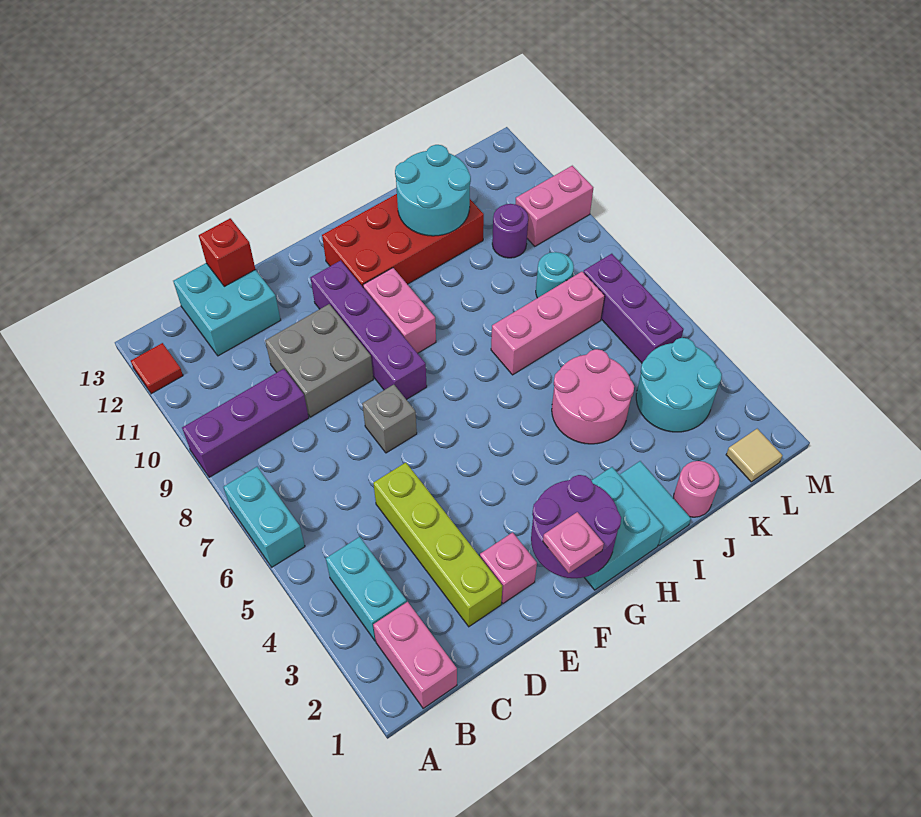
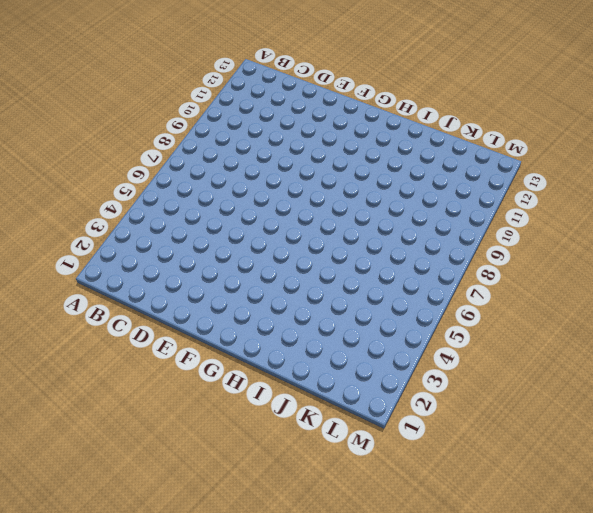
none -> cyan brick A6:A7 level 1
none -> purple brick A9:C9 level 1
none -> red tile A12 level 1

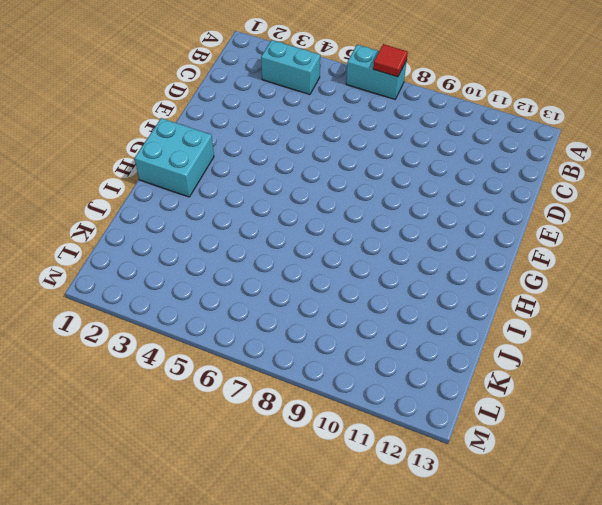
red tile A7 level 2 -> red tile A12 level 1
none -> purple brick A9:C9 level 1
none -> pink brick B1:B2 level 1
none -> cyan brick C12:D13 level 1

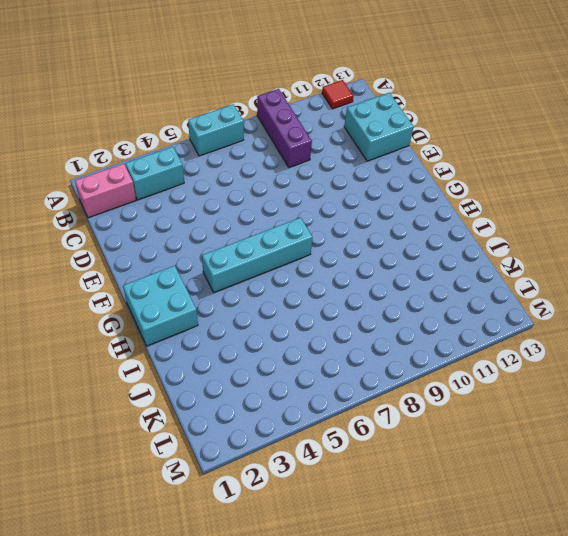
cyan brick G4:G7 level 1 -> none
none -> lime brick D2:D5 level 1
none -> grey brick D9:E10 level 1
none -> pink brick E2 level 1

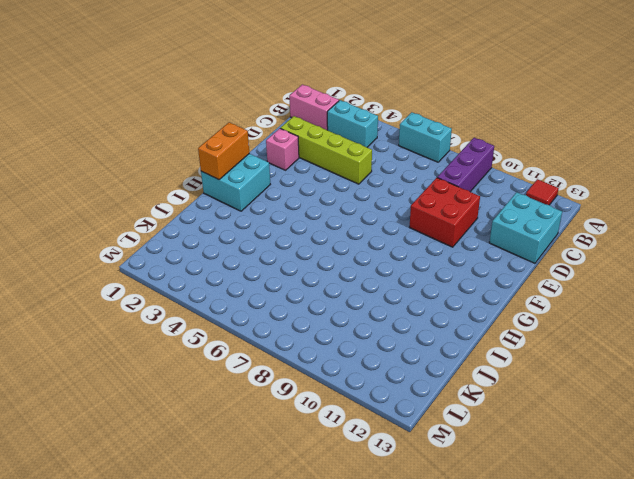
red brick D9:E10 level 1 -> grey brick D9:E10 level 1
orange brick G1:H1 level 2 -> purple round brick F1:G2 level 2
none -> grey brick E7 level 1
none -> purple brick F8:F11 level 1
none -> pink brick G9:G10 level 1

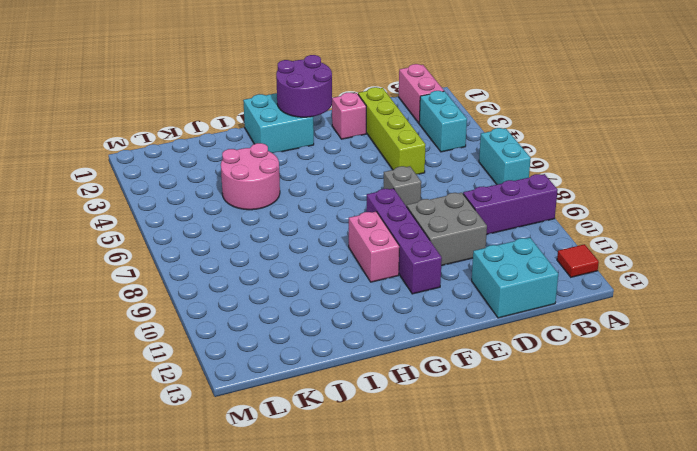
none -> red brick G11:J12 level 1
none -> cyan tile I1:I2 level 1
none -> pink brick I7:K7 level 1

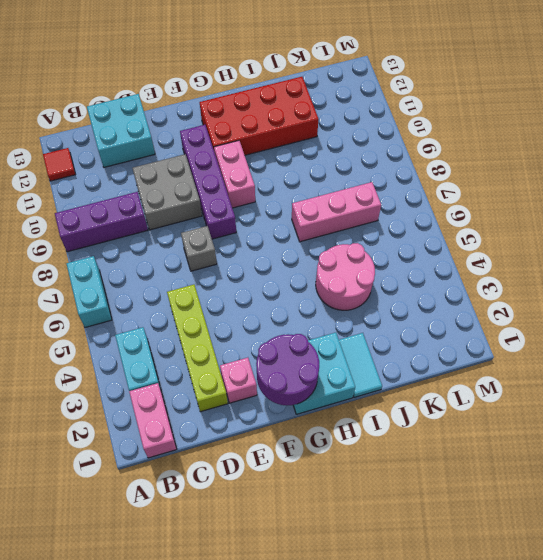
none -> pink round brick J1 level 1
none -> cyan round brick K3:L4 level 1
none -> cyan round brick K8 level 1

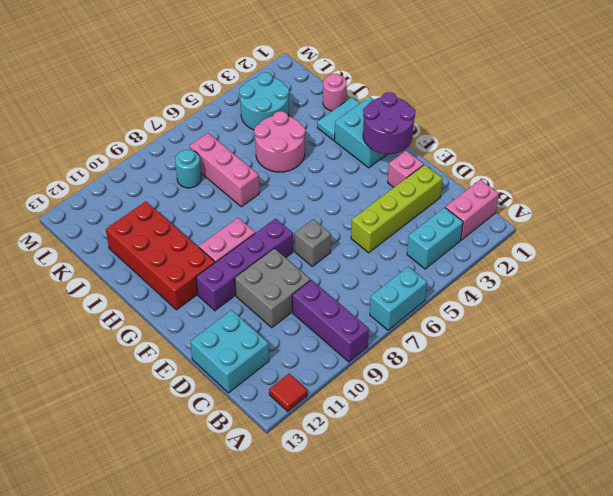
none -> purple round brick K10 level 1
none -> tan tile L1 level 1
none -> purple brick L5:L7 level 1

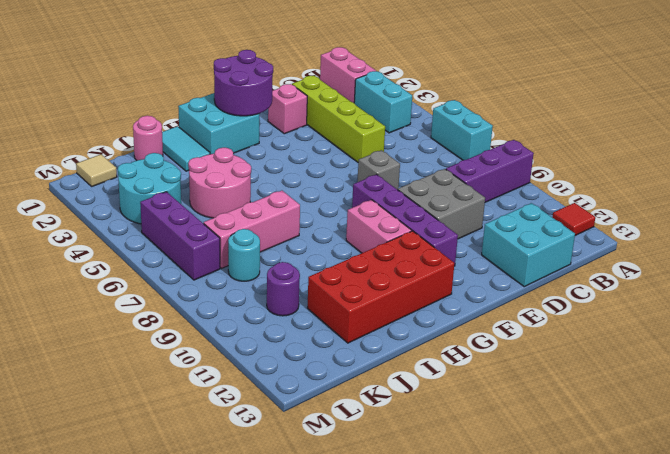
none -> pink brick L10:M10 level 1
none -> red brick D13 level 2
none -> cyan round brick I11:J12 level 2

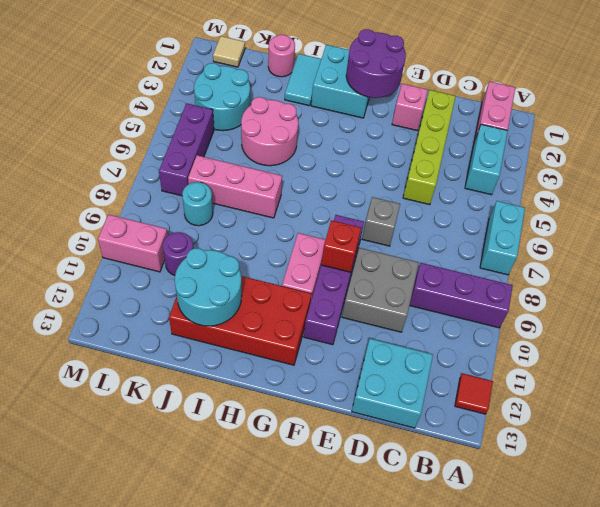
red brick F9 level 2 -> red brick D13 level 2
none -> pink plate F1 level 3

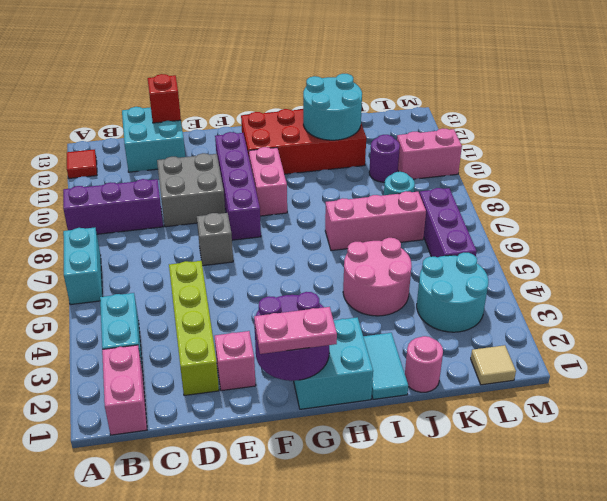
pink plate F1:G1 level 3 -> pink plate F1 level 3

